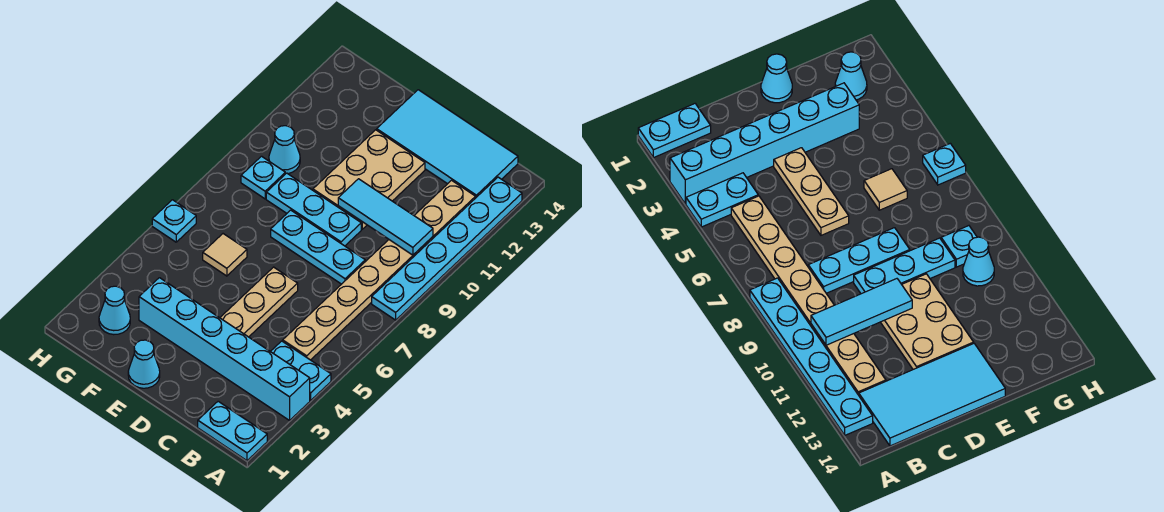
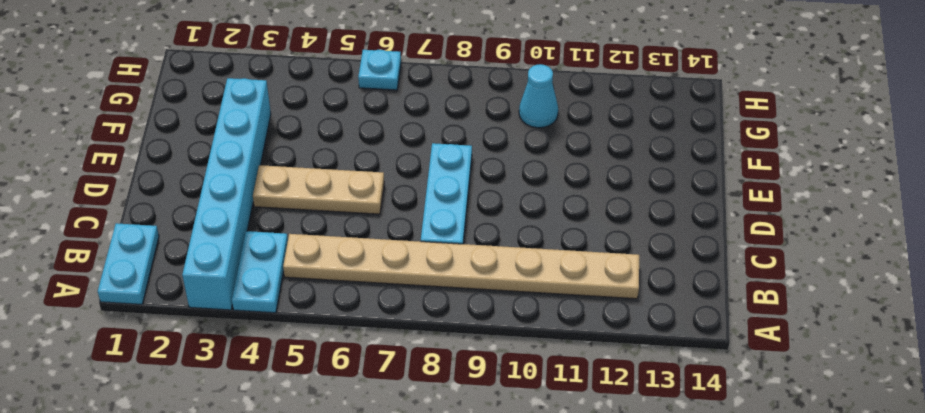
none -> cyan plate A8:A13 level 1
none -> cyan tile B13:E14 level 1
none -> cyan plate D9:F9 level 1

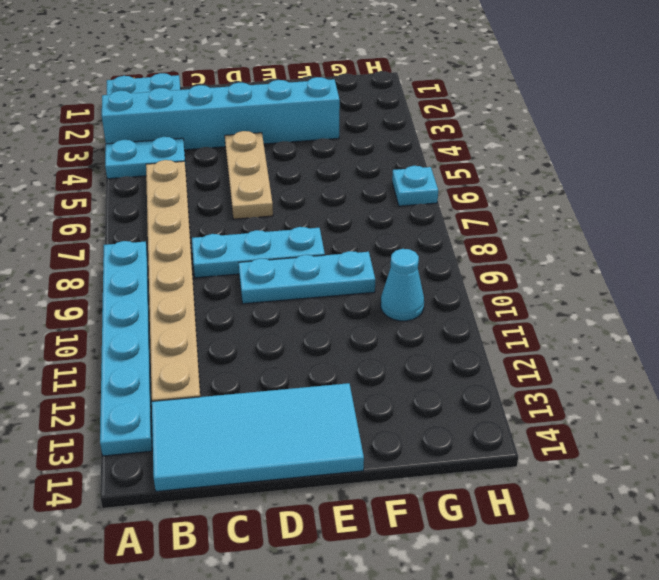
none -> tan plate D10:E12 level 1
none -> cyan cone E1 level 1
none -> tan tile F6 level 1

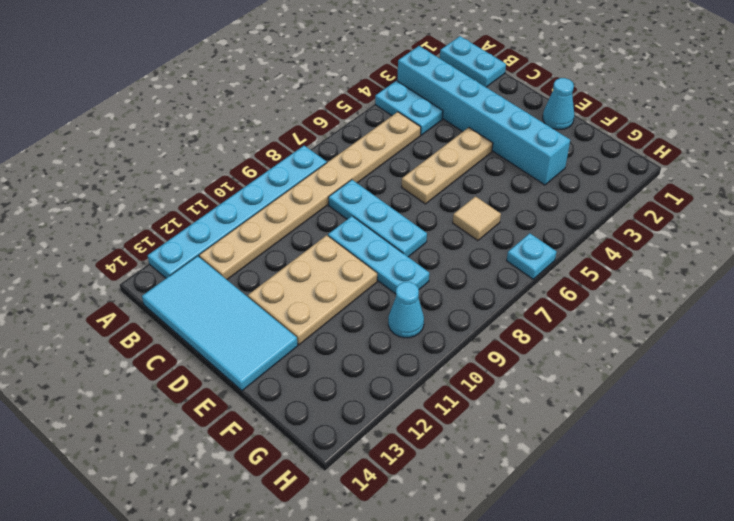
none -> cyan cone G2 level 1
none -> cyan plate G9 level 1
none -> cyan tile B10:D10 level 2

